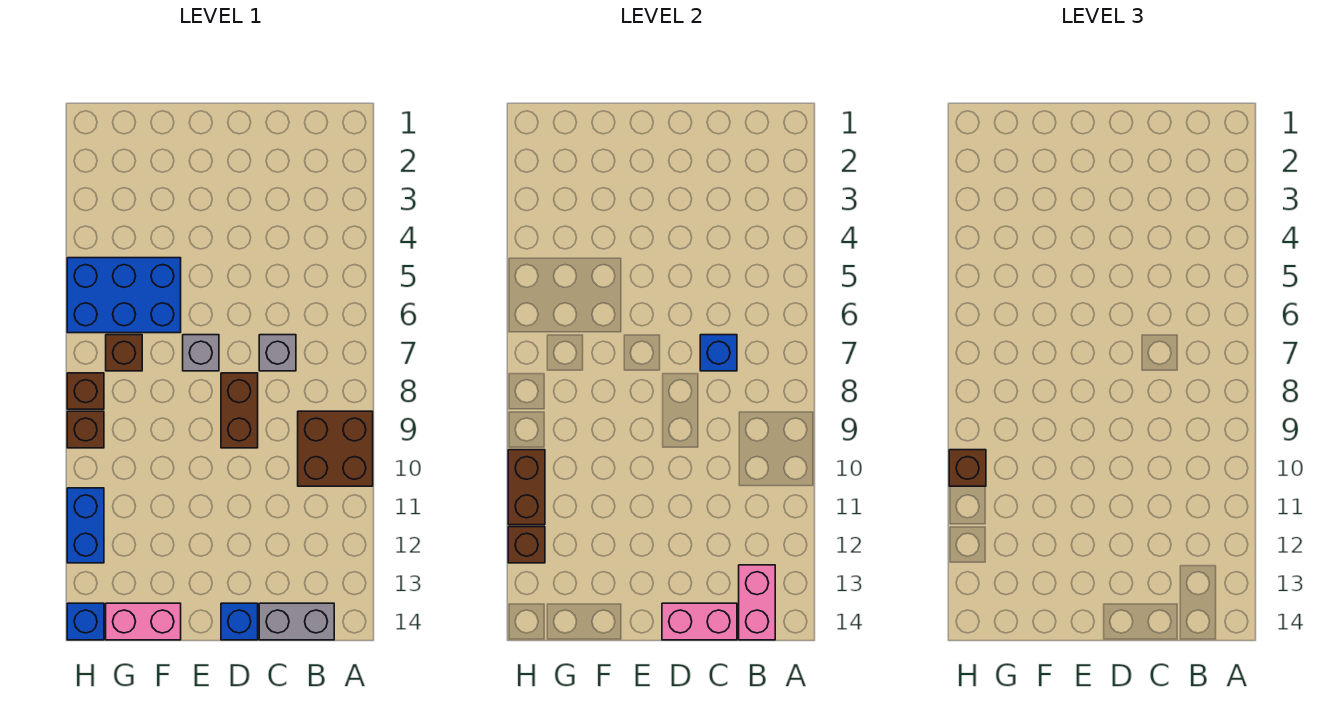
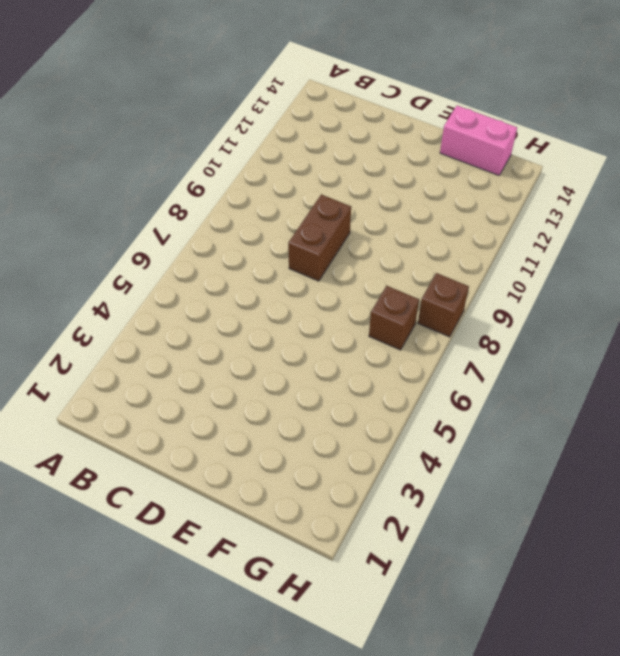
none -> brown brick A9:B10 level 1
none -> grey brick B14:C14 level 1
none -> grey brick C7 level 1

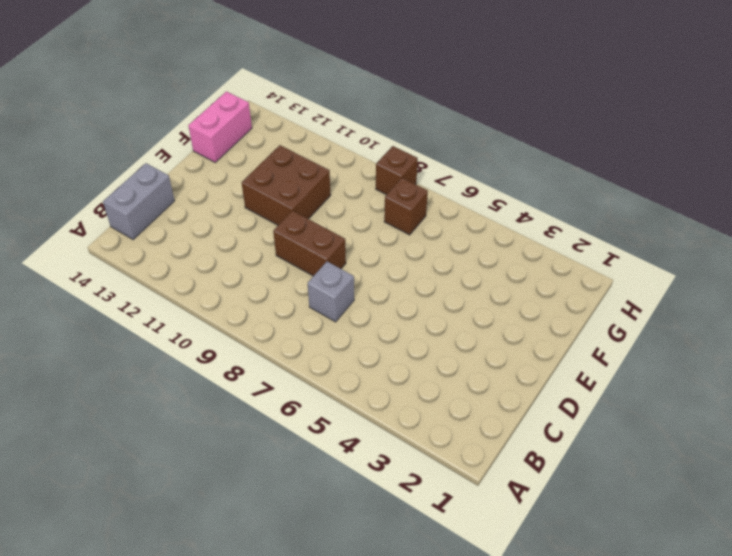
brown brick E10:F11 level 1 -> brown brick A9:B10 level 1
none -> blue brick D14 level 1
none -> grey brick E7 level 1
none -> blue brick F5:H6 level 1

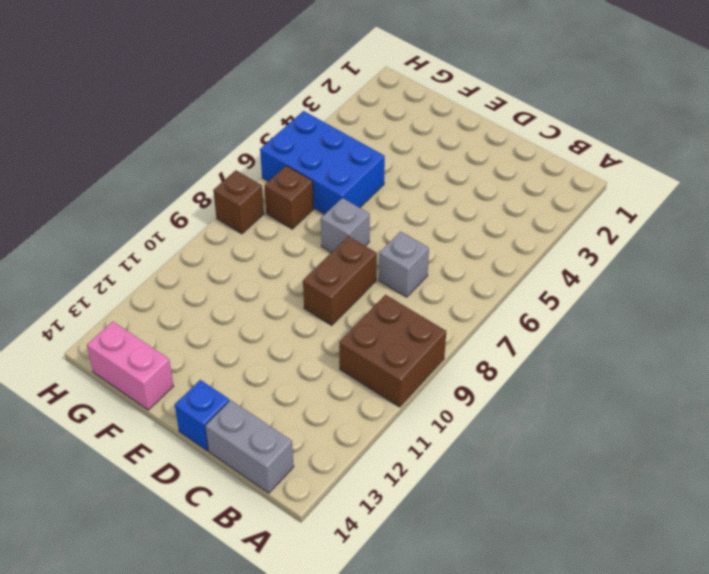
none -> brown brick H9 level 1
none -> blue brick H11:H12 level 1
none -> blue brick H14 level 1

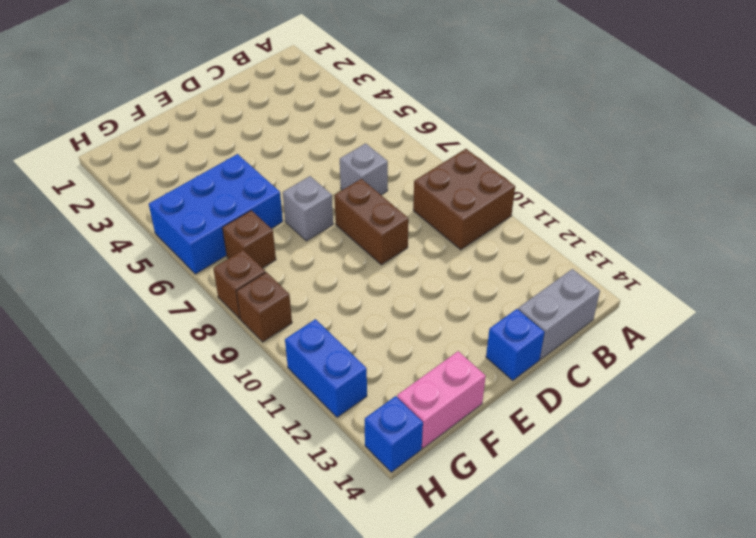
none -> pink brick B13:B14 level 2
none -> blue brick C7 level 2
none -> pink brick C14:D14 level 2

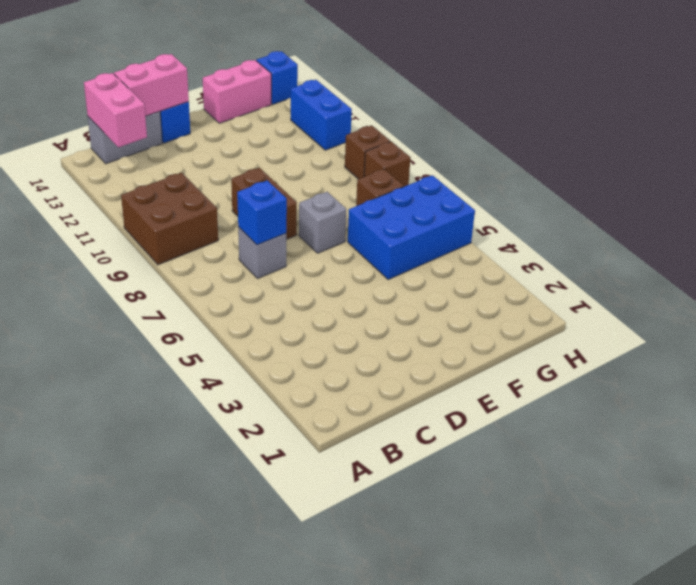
none -> brown brick H10:H11 level 2
none -> brown brick H12 level 2
none -> brown brick H10 level 3

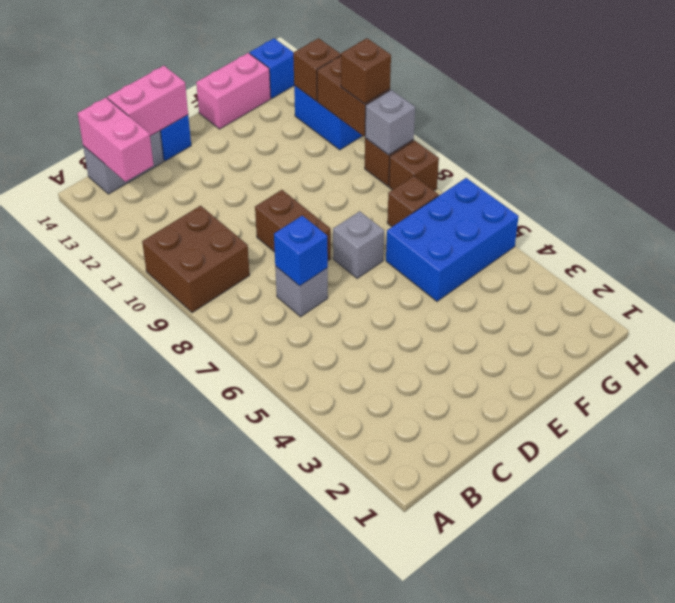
grey brick H9 level 2 -> none

